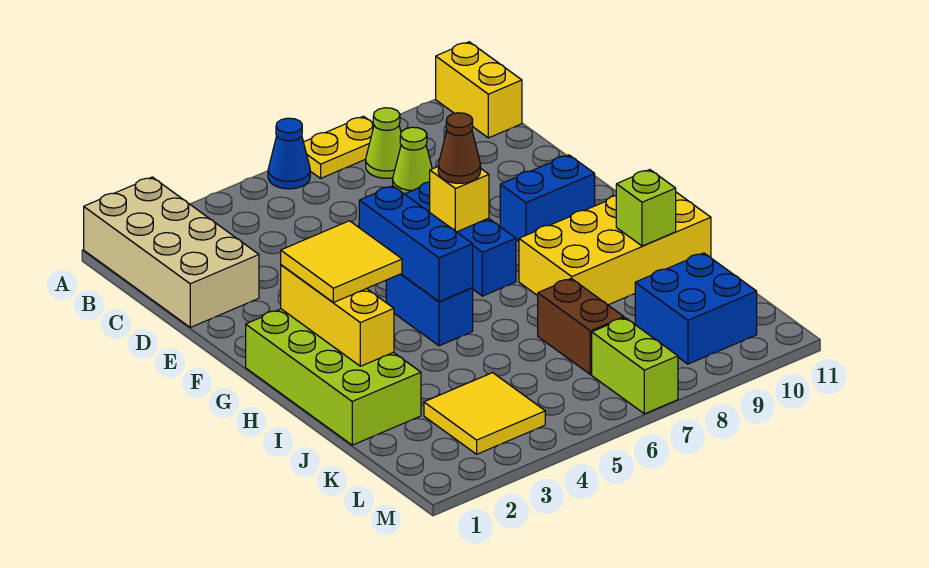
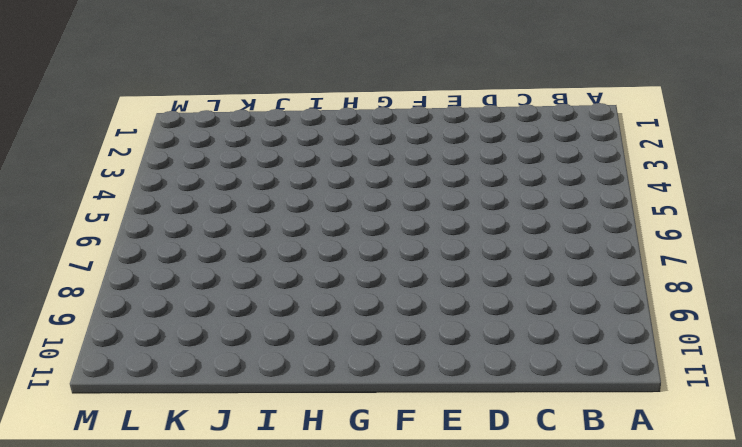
none -> tan brick A1:D2 level 1
none -> blue cone A6 level 1
none -> yellow plate A7:A8 level 1

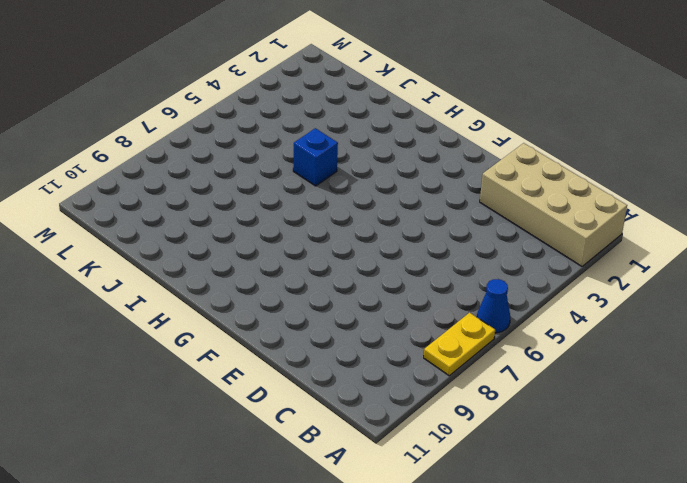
blue brick I5 level 1 -> none
none -> yellow brick A11:B11 level 1
none -> lime cone B8 level 1
none -> lime cone C8 level 1

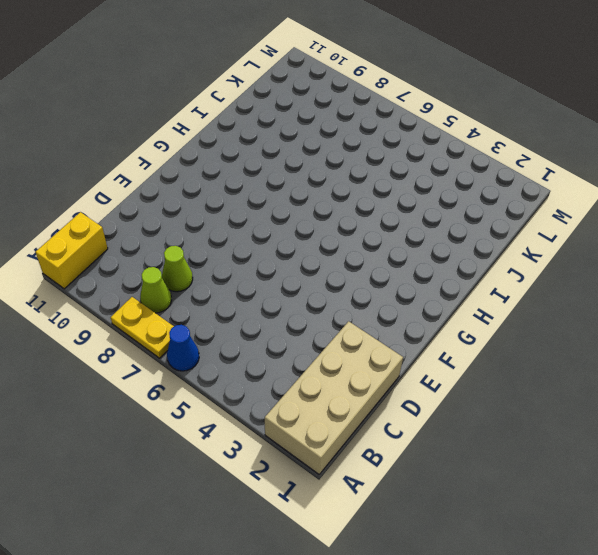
none -> blue brick E7:G7 level 1
none -> blue brick F9:F10 level 1
none -> lime brick G1:J2 level 1

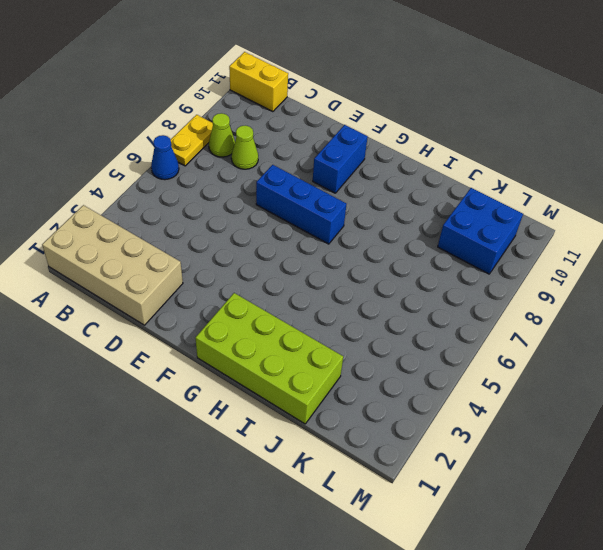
none -> blue brick G5:H5 level 1
none -> yellow brick H8:I11 level 1
none -> brown brick J7:K7 level 1

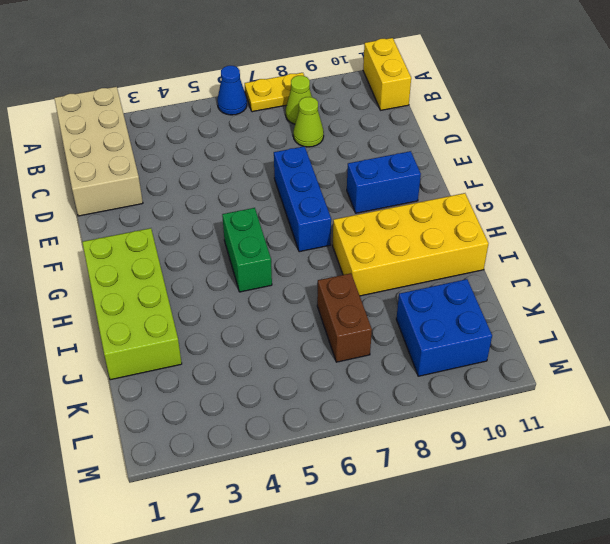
green brick G5:H5 level 1 -> blue brick G5:H5 level 1
none -> yellow tile K3:L4 level 1
none -> lime brick L7:M7 level 1
none -> blue brick F5:H5 level 2

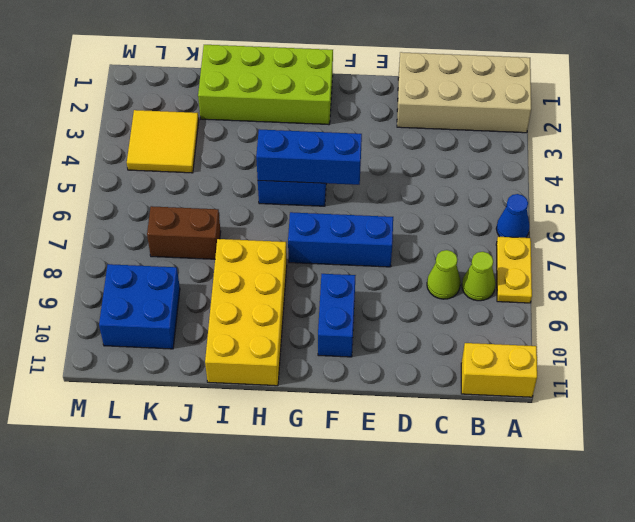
none -> lime brick L7:M7 level 1
none -> yellow brick F7 level 2
none -> yellow brick G2:I2 level 2

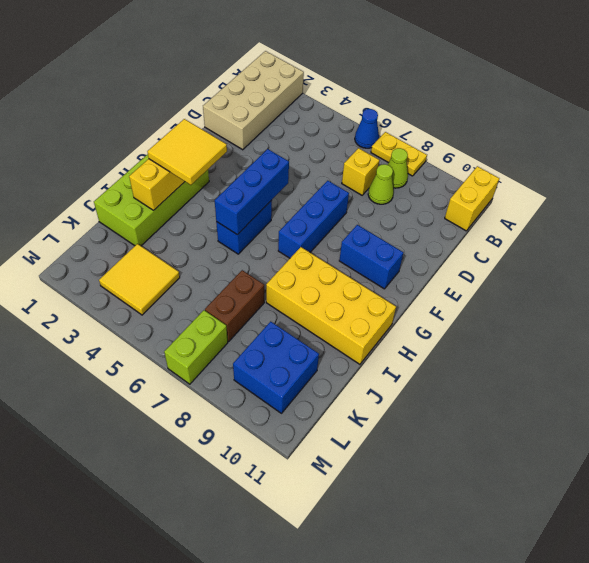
yellow brick C7 level 1 -> yellow brick F7 level 2
none -> lime brick I10 level 2
none -> brown cone F7 level 3

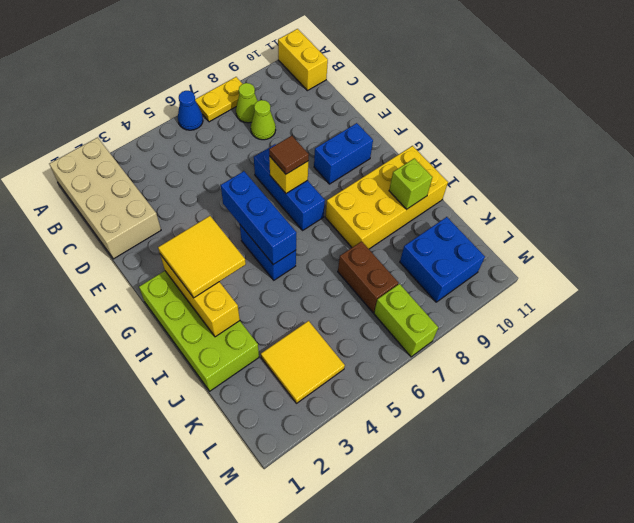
brown tile F7 level 3 -> brown cone F7 level 3

